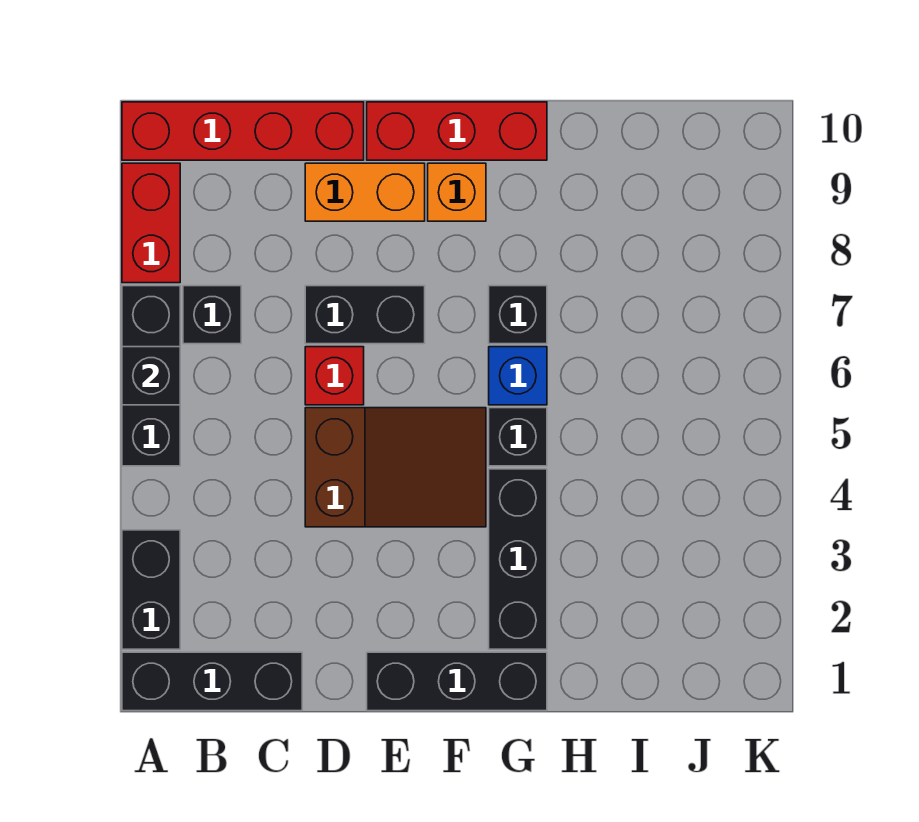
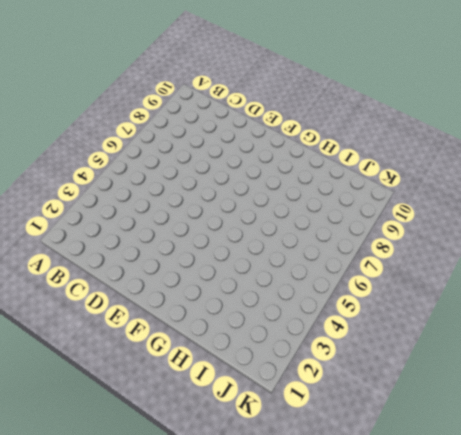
none -> black brick A1:C1 level 1
none -> black brick A2:A3 level 1
none -> black brick A5:A7 level 1

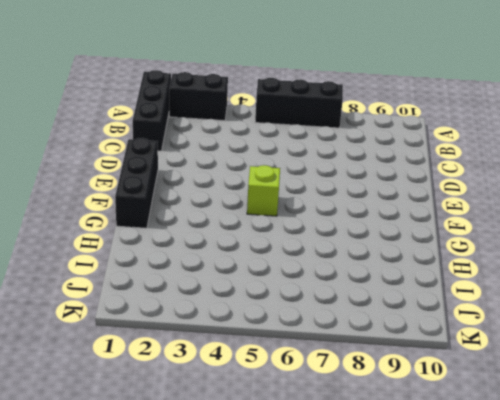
lime brick F5 level 1 -> brown slope D4:F5 level 1 top D
none -> red brick A8:A9 level 1
none -> red brick A10:D10 level 1
none -> black brick B7 level 1

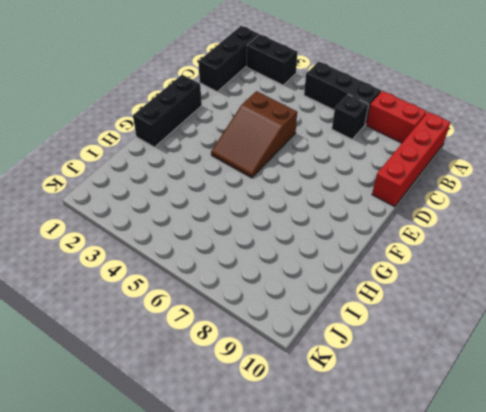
none -> red brick D6 level 1
none -> black brick D7:E7 level 1
none -> orange brick D9:E9 level 1

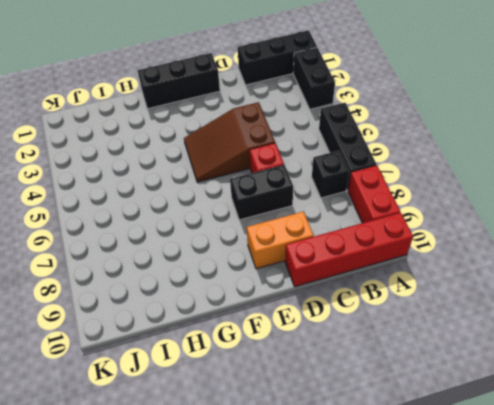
none -> red brick E10:G10 level 1
none -> orange brick F9 level 1
none -> black brick G2:G4 level 1

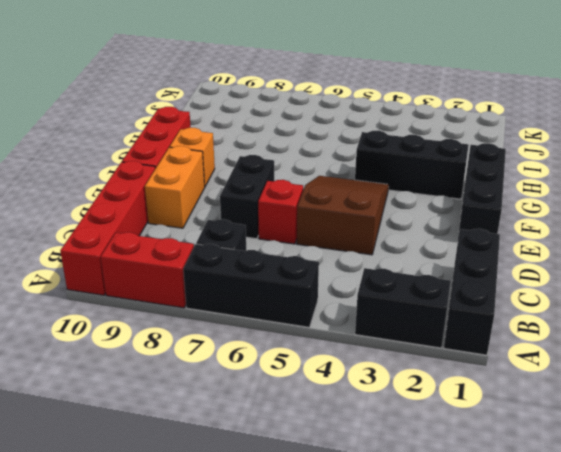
none -> black brick G5 level 1
none -> blue brick G6 level 1
none -> black brick G7 level 1

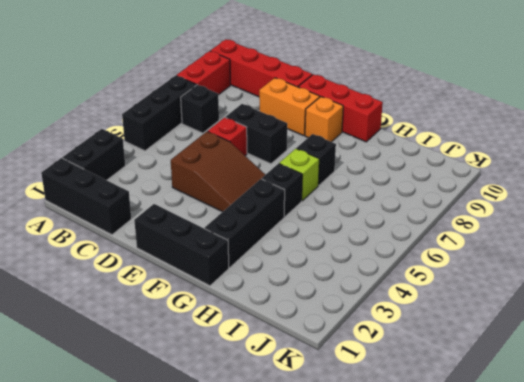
lime brick G6 level 1 -> blue brick G6 level 1
none -> black brick A6 level 2

